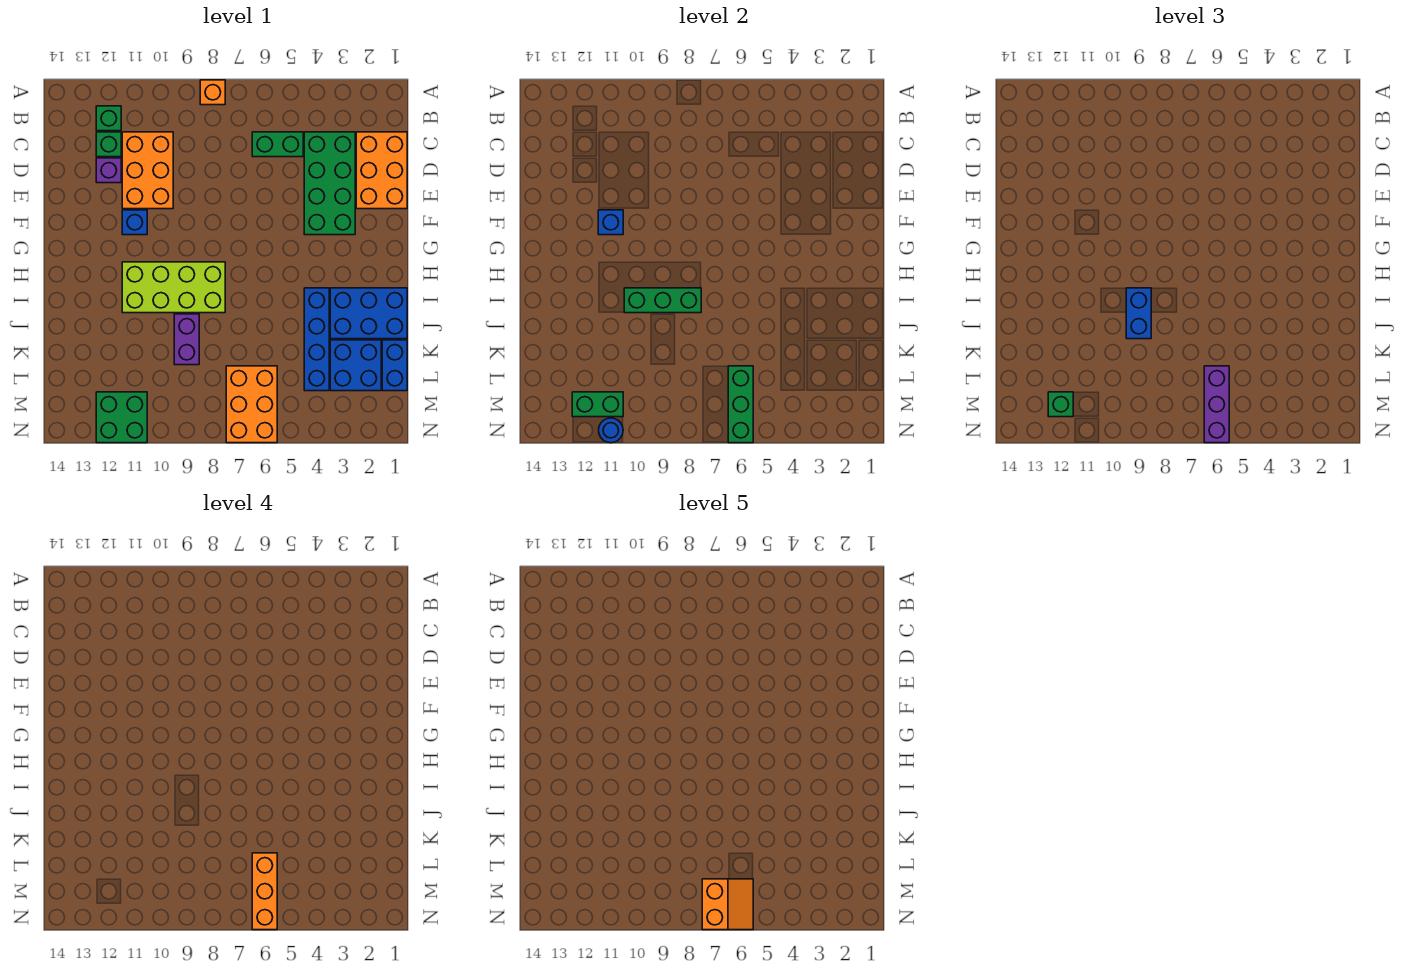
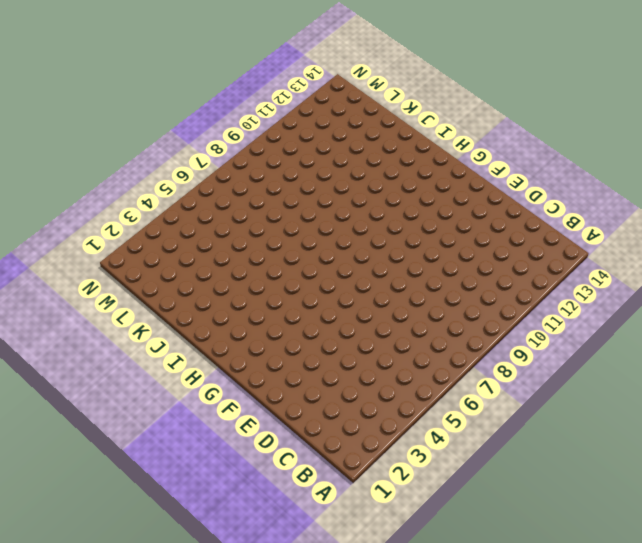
none -> orange brick A8 level 1
none -> green brick B12 level 1
none -> orange brick C1:E2 level 1

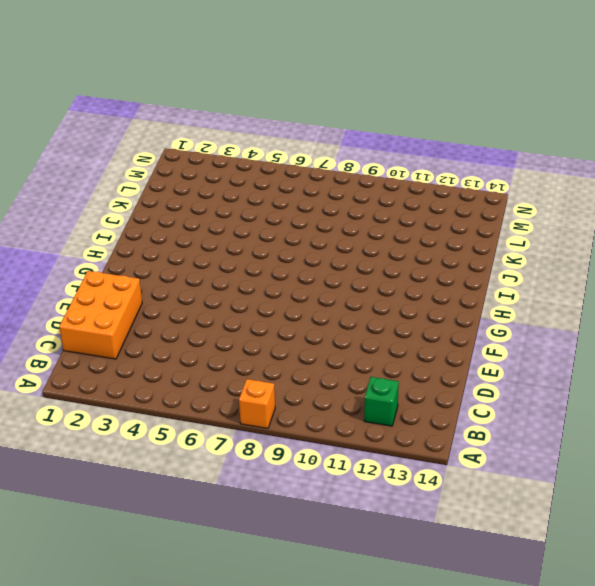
none -> green brick C3:F4 level 1
none -> green brick C5:C6 level 1
none -> orange brick C10:E11 level 1

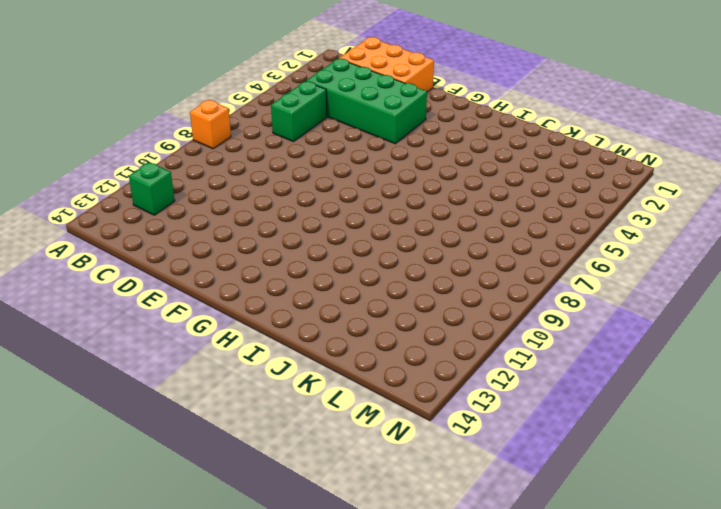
none -> orange brick C10:E11 level 1
none -> green brick C12 level 1
none -> purple brick D12 level 1

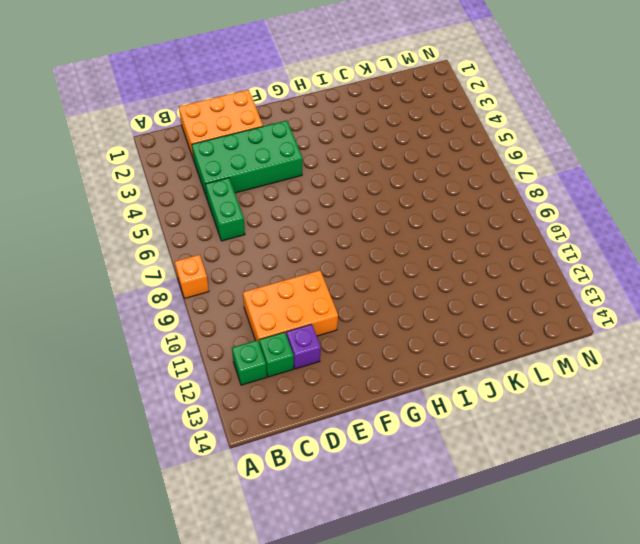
none -> blue brick F11 level 1
none -> lime brick H8:I11 level 1
none -> blue brick I1:J3 level 1

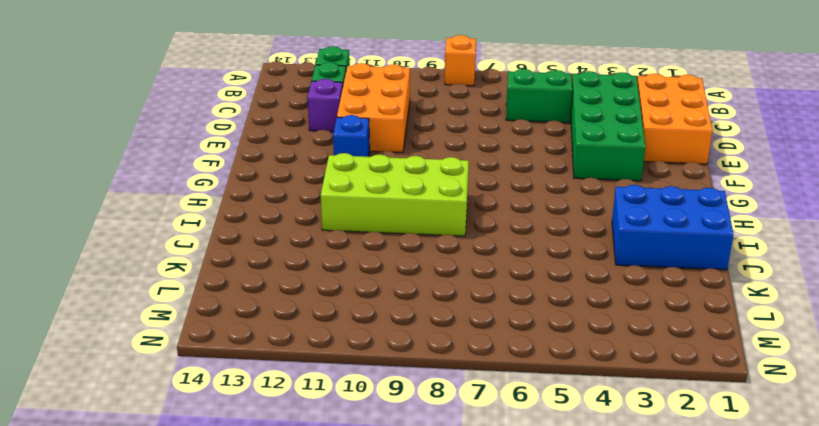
none -> blue brick I4:L4 level 1
none -> purple brick J9:K9 level 1
none -> blue brick K1:L1 level 1

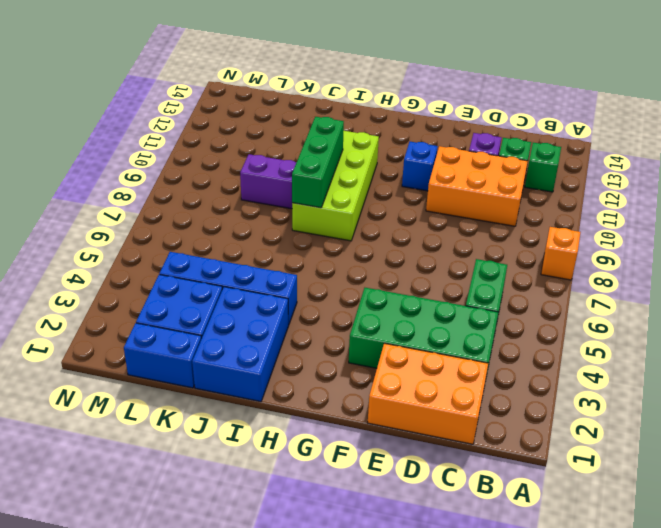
none -> orange brick L6:N7 level 1
none -> green brick M11:N12 level 1
none -> blue brick F11 level 2

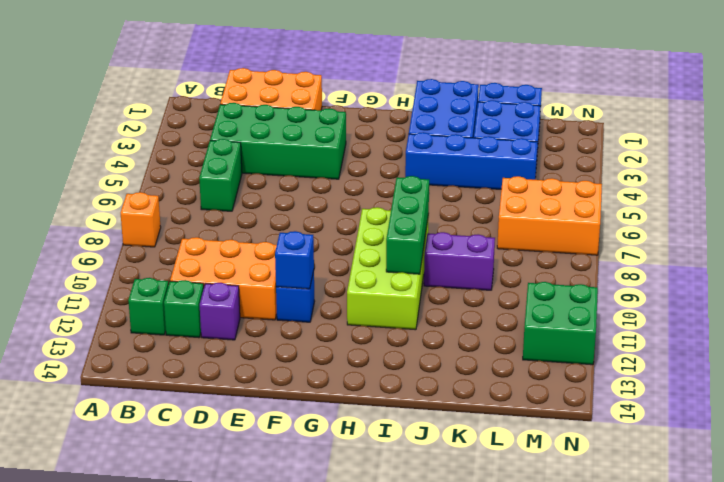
none -> green brick L6:N6 level 2
none -> green brick M11:M12 level 2
none -> blue round brick N11 level 2

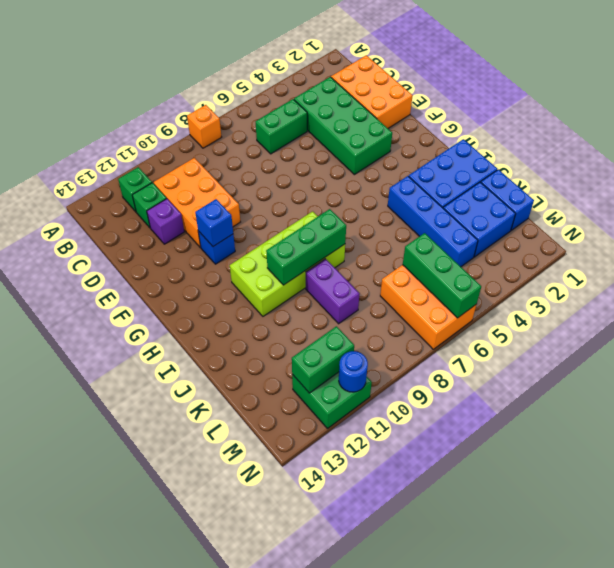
none -> blue brick I9:J9 level 3
none -> purple brick L6:N6 level 3
none -> green brick M12 level 3

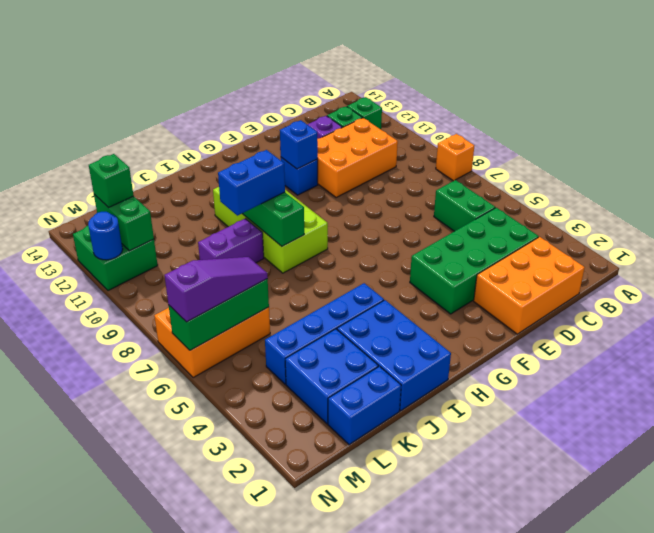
purple slope L6:N6 level 3 top N -> purple brick L6:N6 level 3
none -> orange brick L6:N6 level 4
none -> orange slope M6:N7 level 5 top 7

